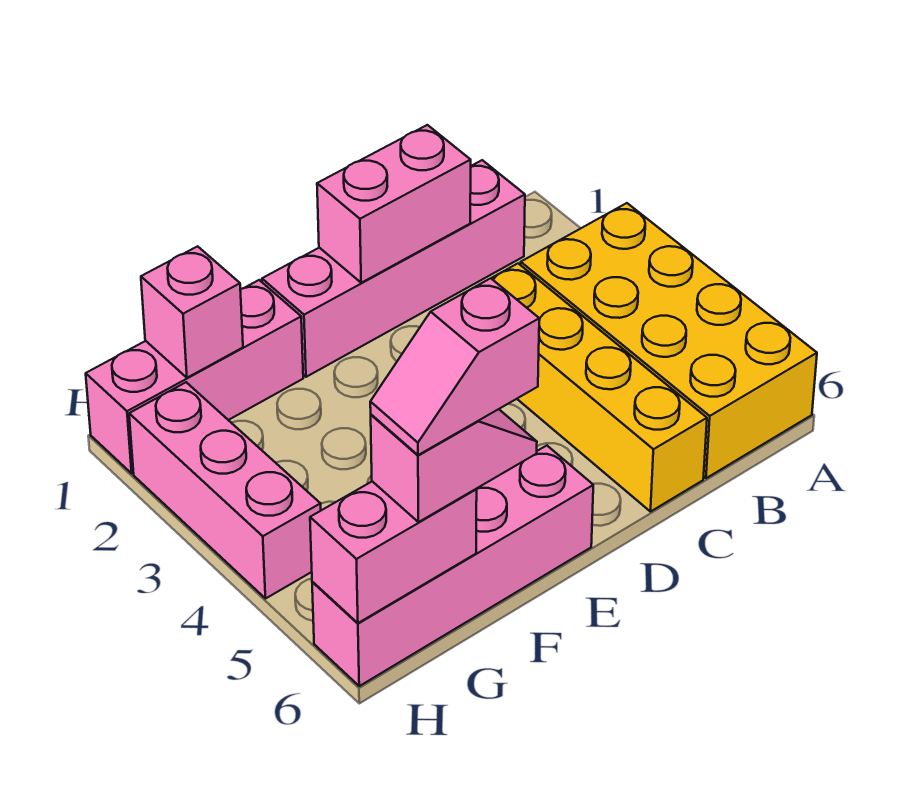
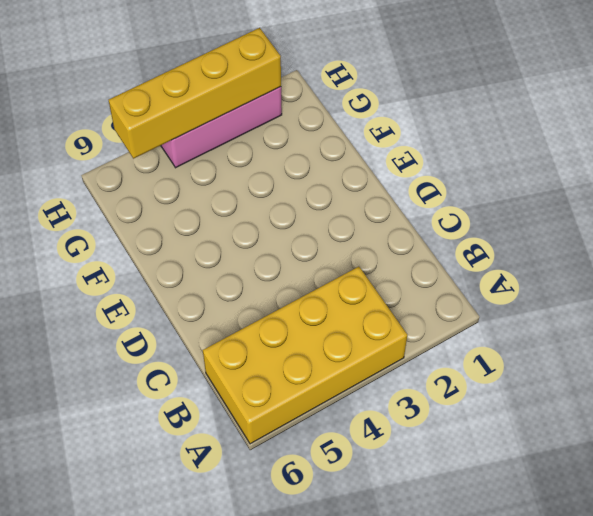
yellow brick H2:H5 level 2 -> yellow brick C3:C6 level 1
none -> pink brick B1:E1 level 1
none -> pink brick E6:H6 level 1

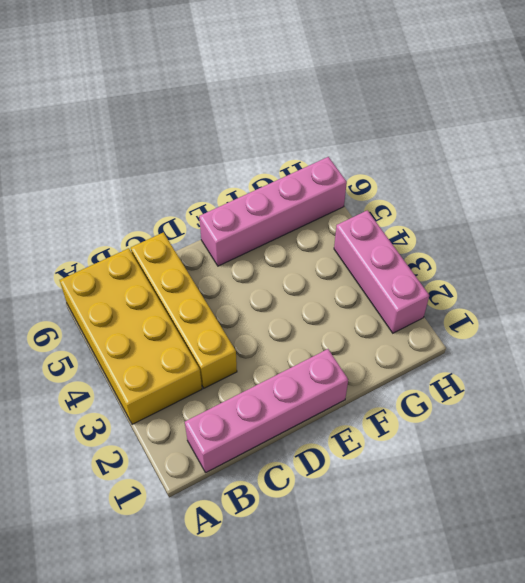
none -> pink brick F1:H1 level 1
none -> pink brick C1:D1 level 2

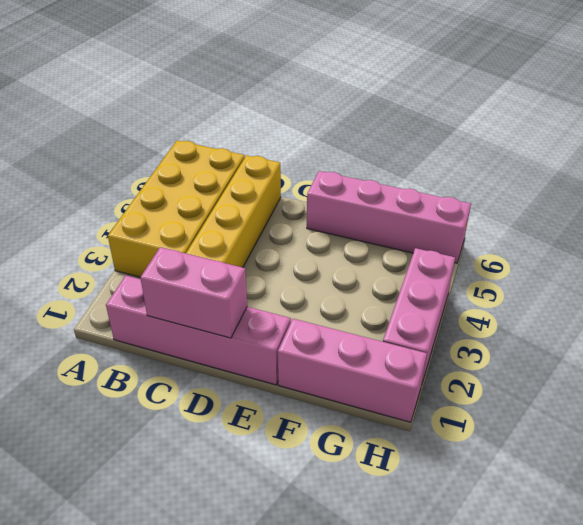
none -> pink brick G1 level 2
none -> pink brick G6:H6 level 2

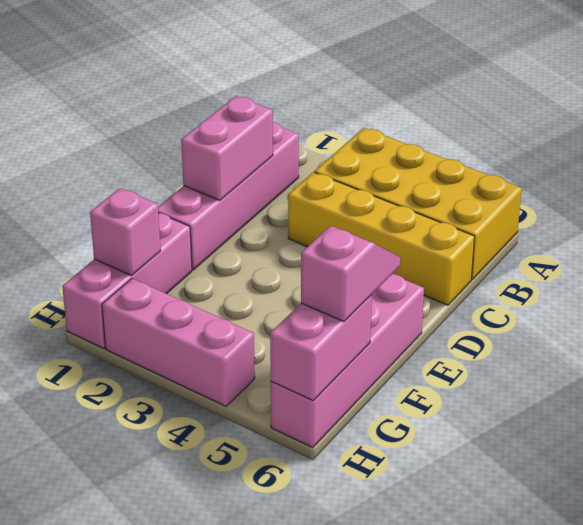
none -> pink slope F6:G6 level 4 top F

